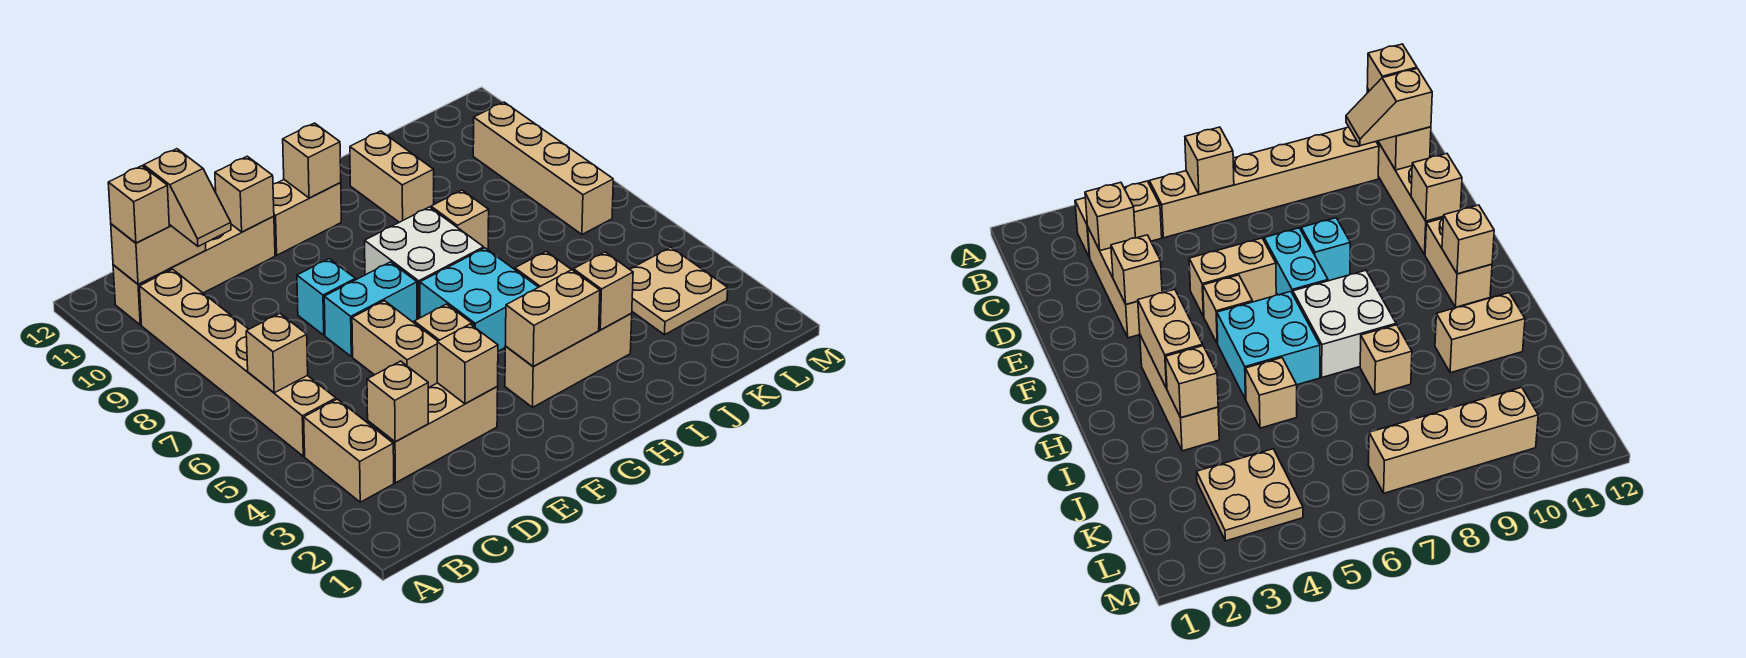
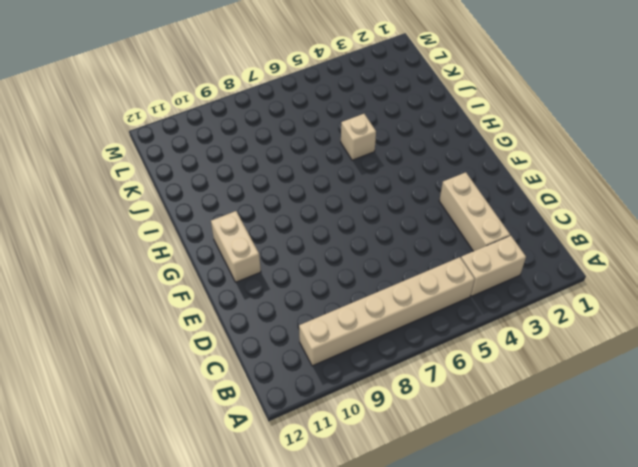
none -> tan brick B11:E11 level 1
none -> tan brick E5:E6 level 1
none -> cyan brick E7:F7 level 1

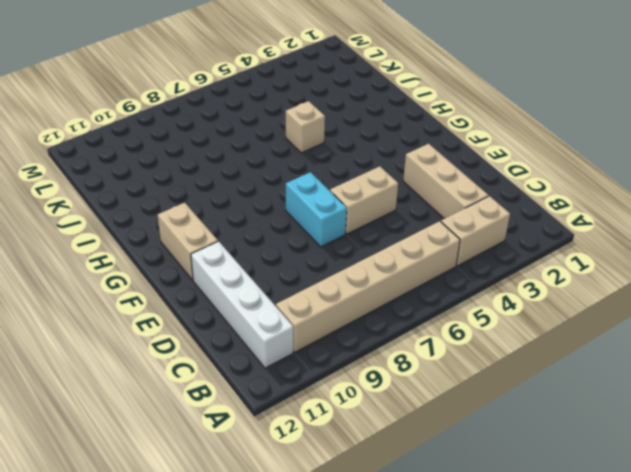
white brick B11:E11 level 1 -> tan brick B11:E11 level 1
none -> cyan brick E8 level 1
none -> tan brick F5 level 1
none -> tan brick G3:I3 level 1

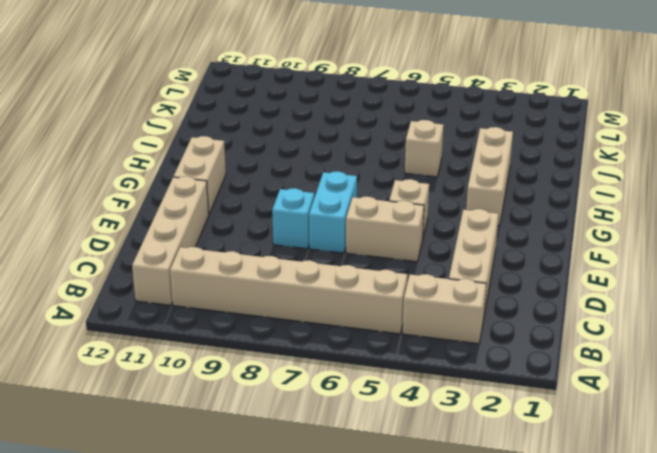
none -> cyan brick G5:H6 level 1
none -> white brick G7:H8 level 1
none -> tan brick I8 level 1

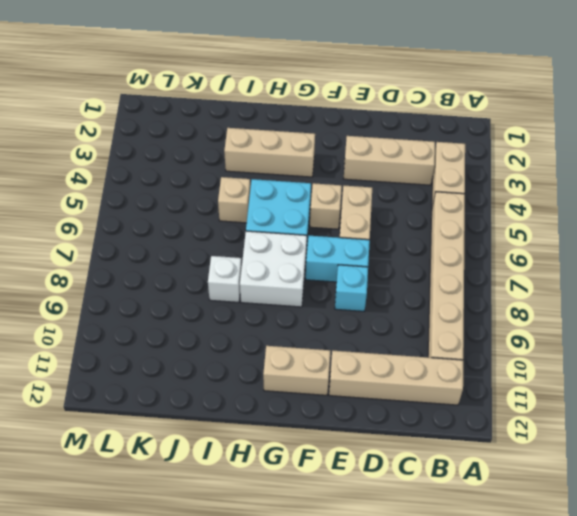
white brick I8 level 1 -> tan brick I8 level 1
none -> tan brick I10:I11 level 1
none -> tan plate K3:L4 level 1
none -> tan brick L7:L10 level 1

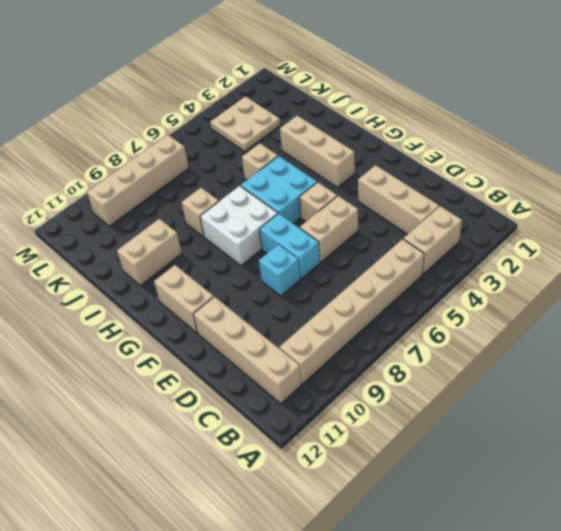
none -> tan brick B6 level 2
none -> tan brick B11:C11 level 2
none -> tan brick C3 level 2

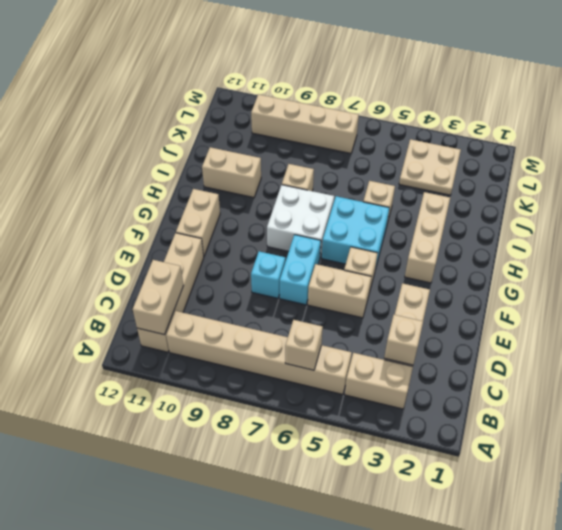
none -> tan brick E3 level 2
none -> tan brick E11 level 2
none -> tan brick G3:H3 level 2

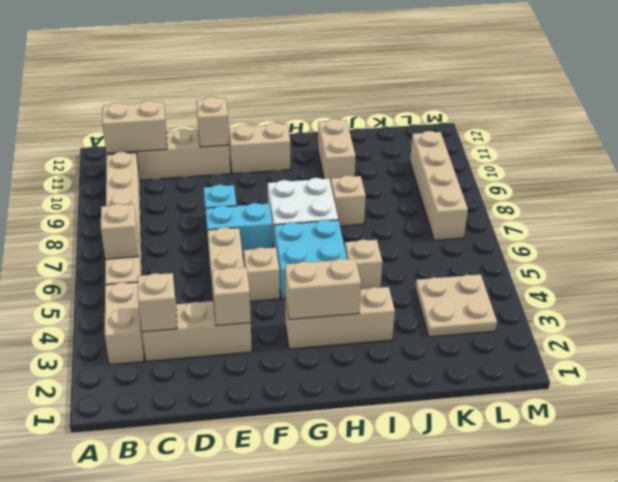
none -> tan brick G11 level 2
none -> tan brick I3 level 2
none -> tan brick B11 level 3

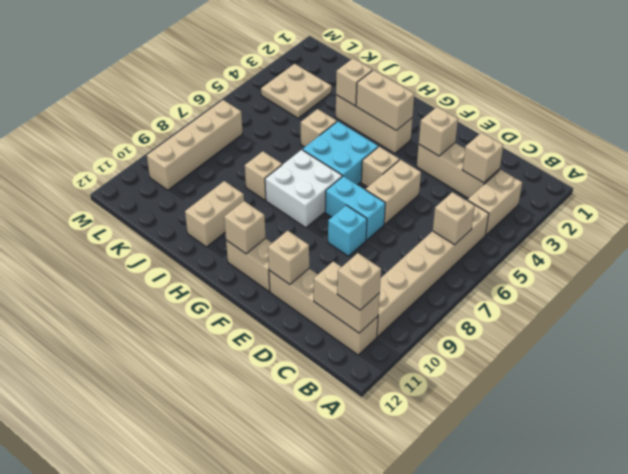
none -> tan slope C10:C11 level 3 top 11

